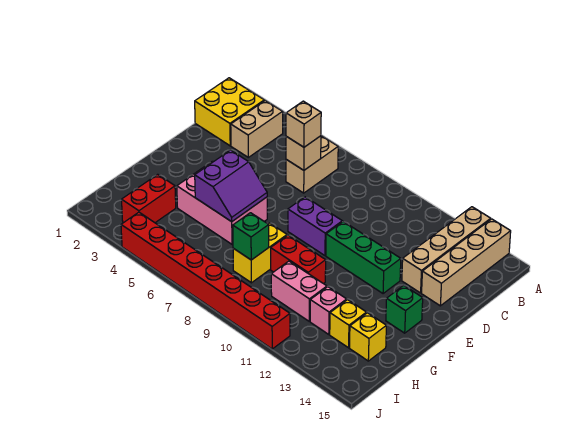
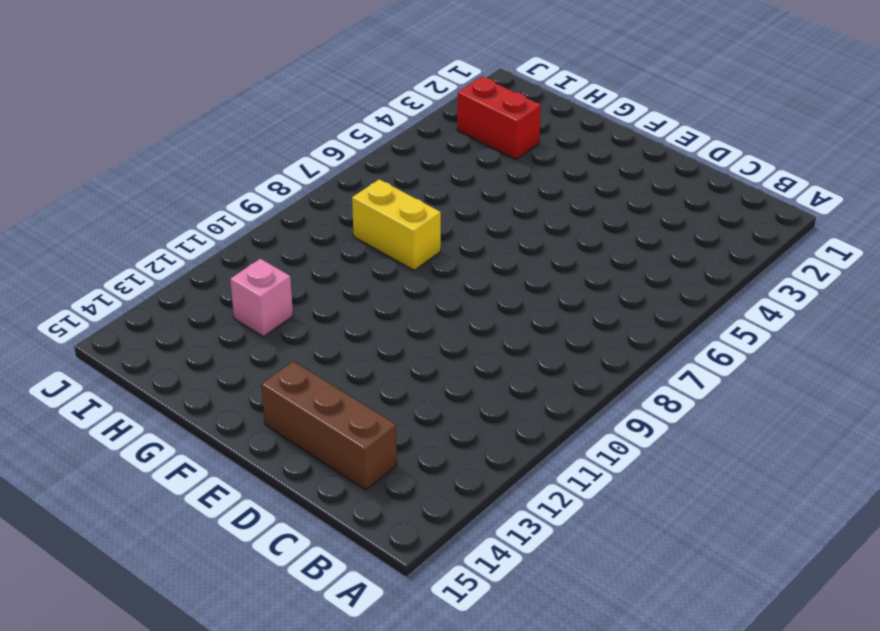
brown brick C14:E14 level 1 -> tan brick A14:D14 level 1
none -> tan brick A13:D13 level 1
none -> yellow brick B1:C2 level 1
none -> tan brick B3:C3 level 1

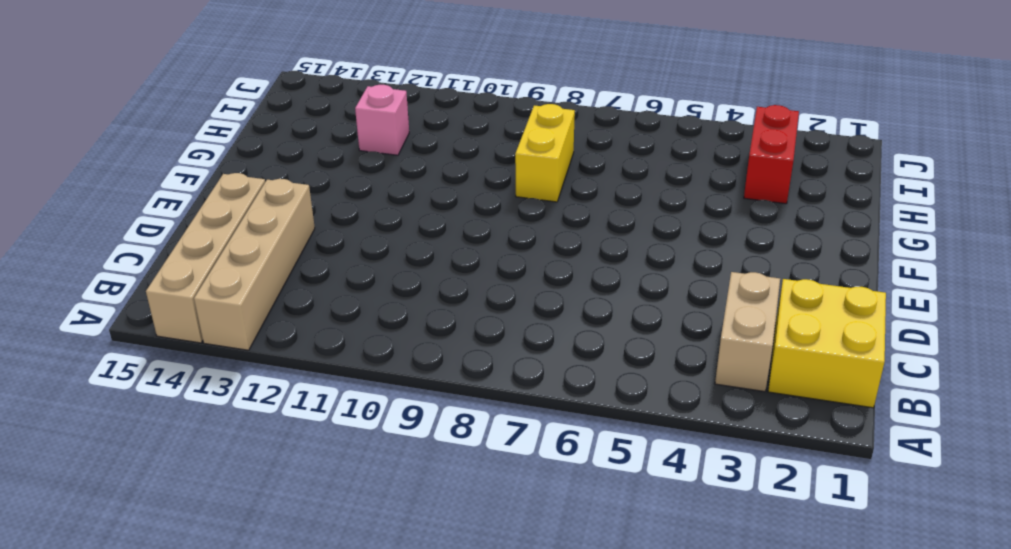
none -> tan brick B6:C6 level 1
none -> purple brick E8:E9 level 1
none -> green brick E10:E12 level 1

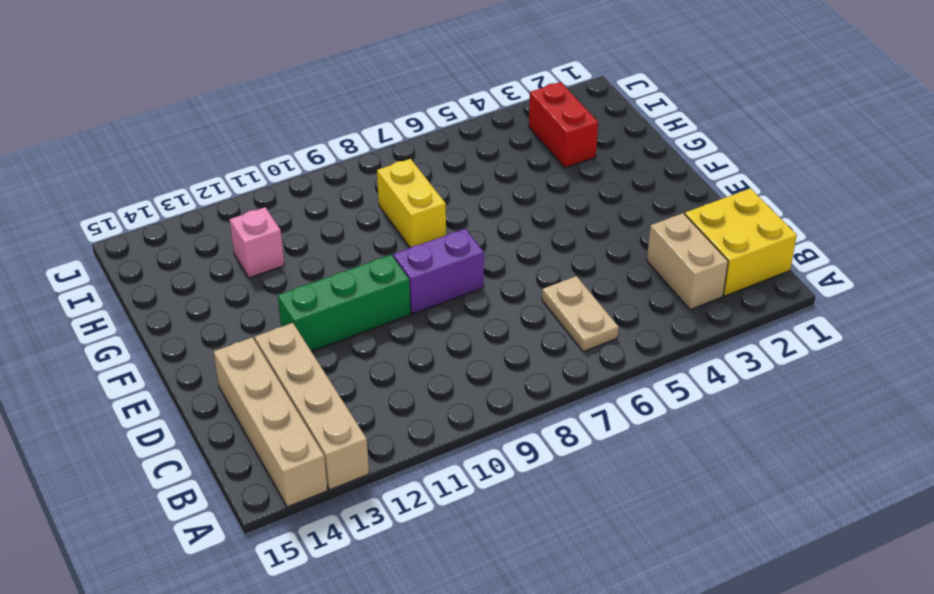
tan plate B6:C6 level 1 -> tan brick B6:C6 level 1
none -> pink brick F4:G6 level 1
none -> green brick F14 level 1
none -> red brick G9:G10 level 1

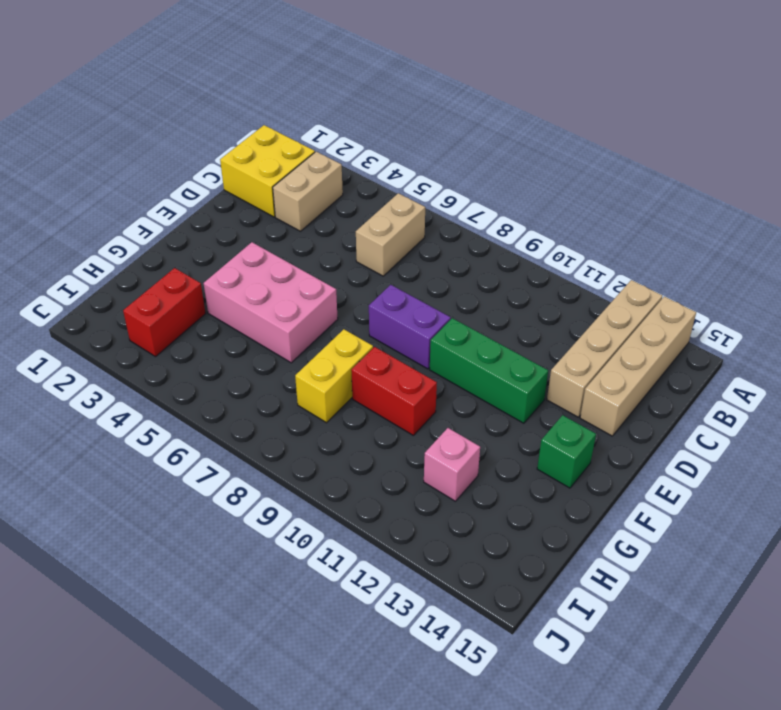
none -> pink brick H10:H11 level 1
none -> yellow brick H13 level 1
none -> yellow brick H14 level 1

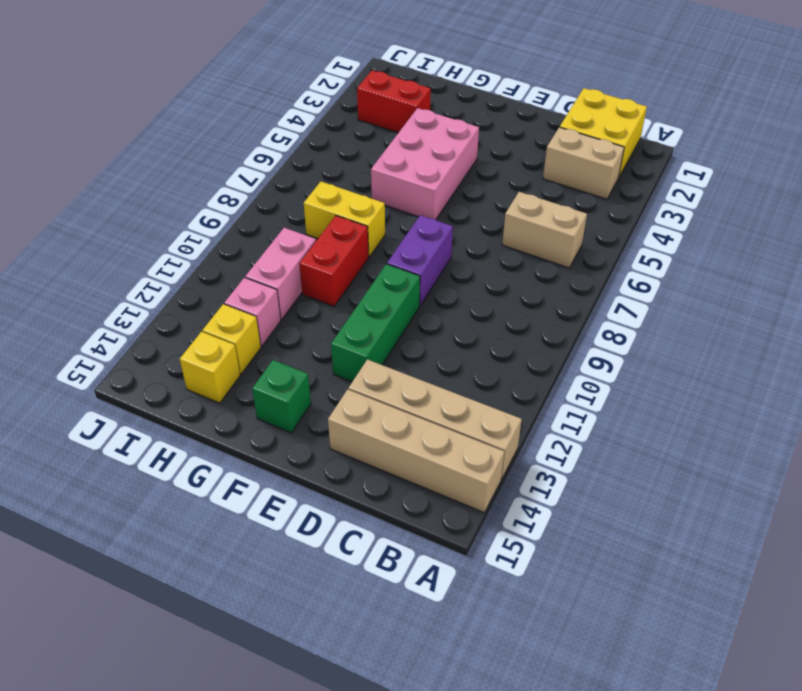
none -> red brick J4:J11 level 1
none -> tan brick C6 level 2
none -> purple slope F5:G6 level 2 top 5

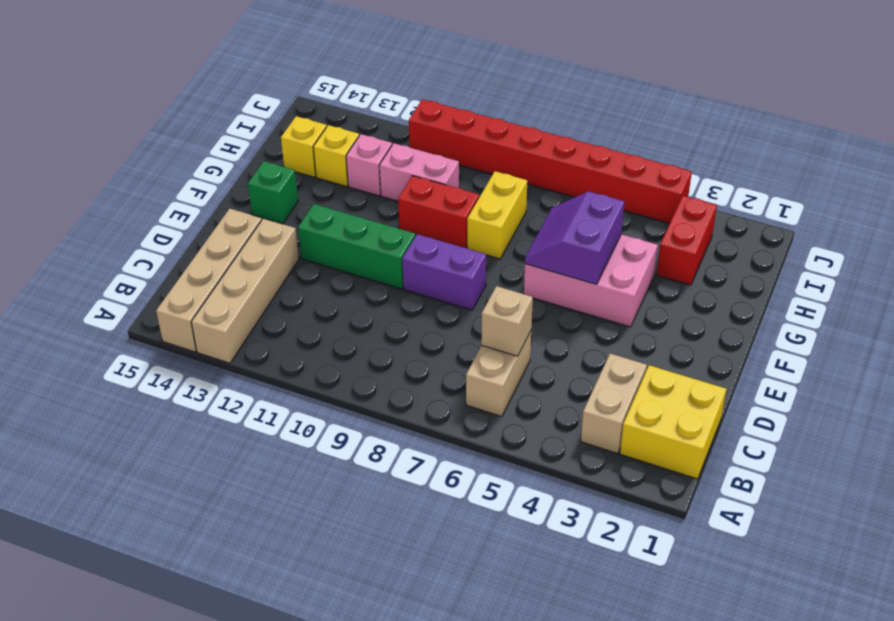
none -> green brick H8 level 2
none -> tan brick C6 level 3

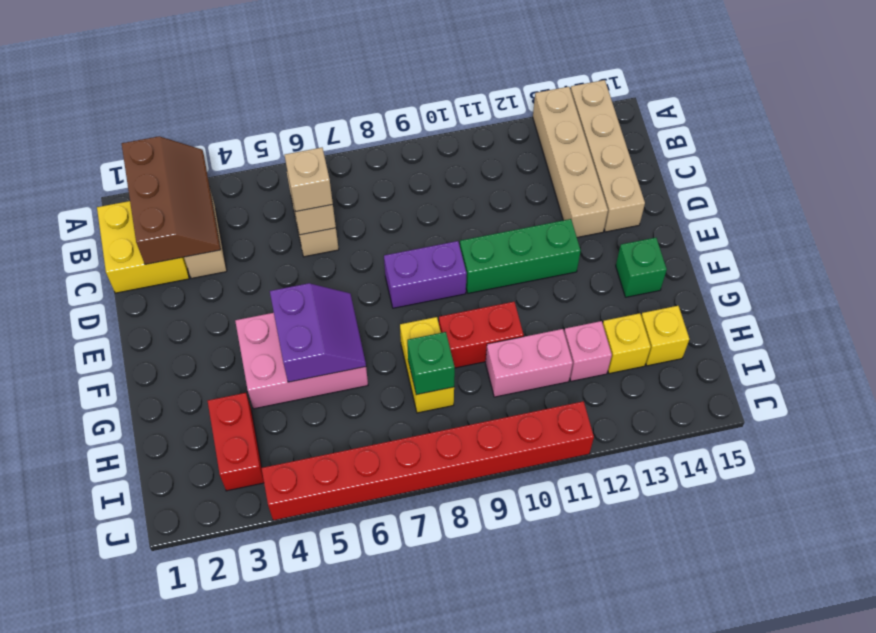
brown slope A2:C3 level 2 top 2 -> none

